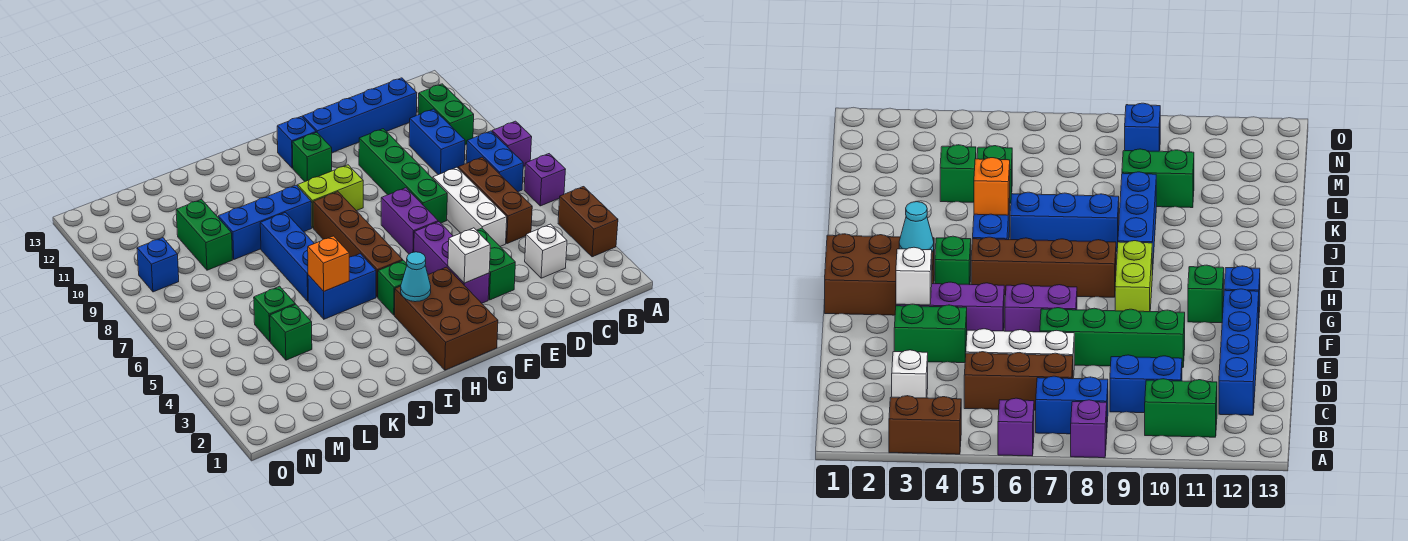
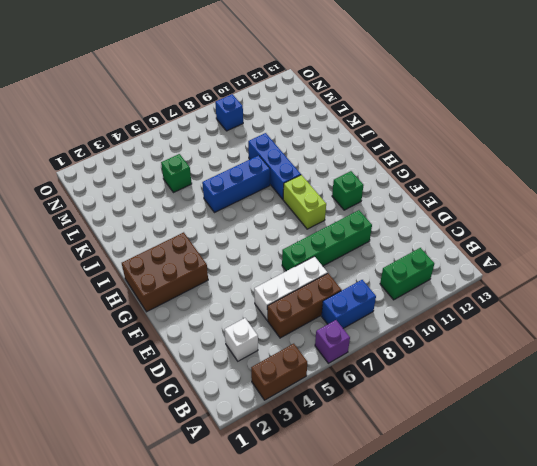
none -> purple brick A8 level 1
none -> blue brick C9:C10 level 1
none -> blue brick C12:F12 level 1
none -> green brick E3:E4 level 1

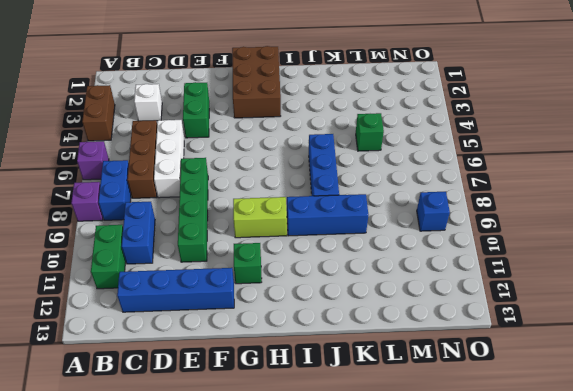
none -> purple brick F3:F5 level 1
none -> purple brick F6:F7 level 1
none -> blue brick G12 level 1
none -> green brick H4 level 1

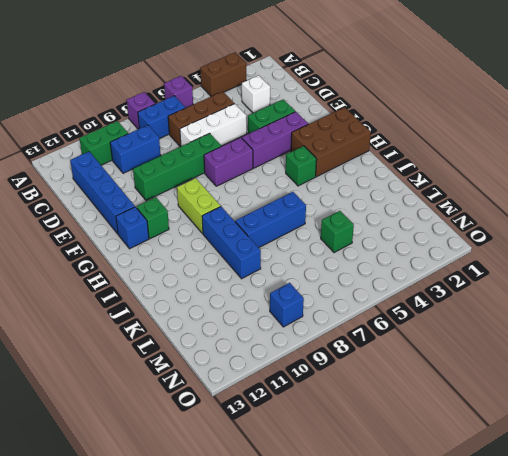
none -> brown brick H5:H8 level 1
none -> blue brick I5:J5 level 1
none -> green brick L4 level 1
none -> green brick L9:L10 level 1

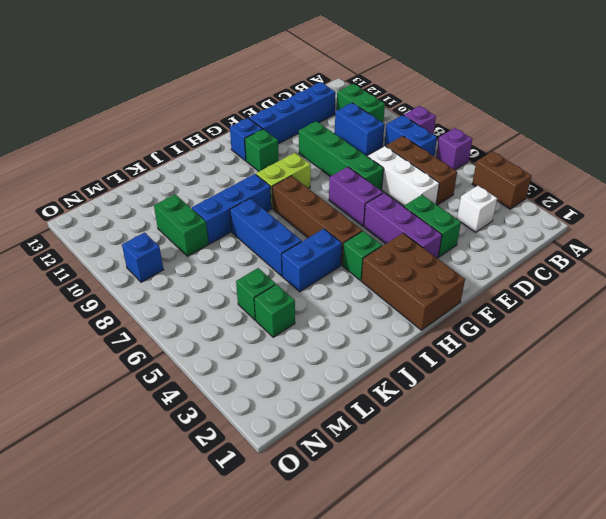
none -> white brick F3 level 2
none -> cyan cone H3 level 2
none -> orange brick J5 level 2

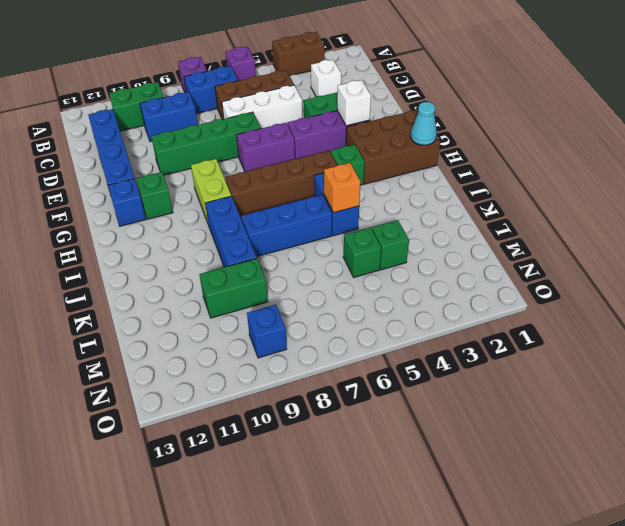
cyan cone H1 level 2 -> cyan cone H3 level 2

